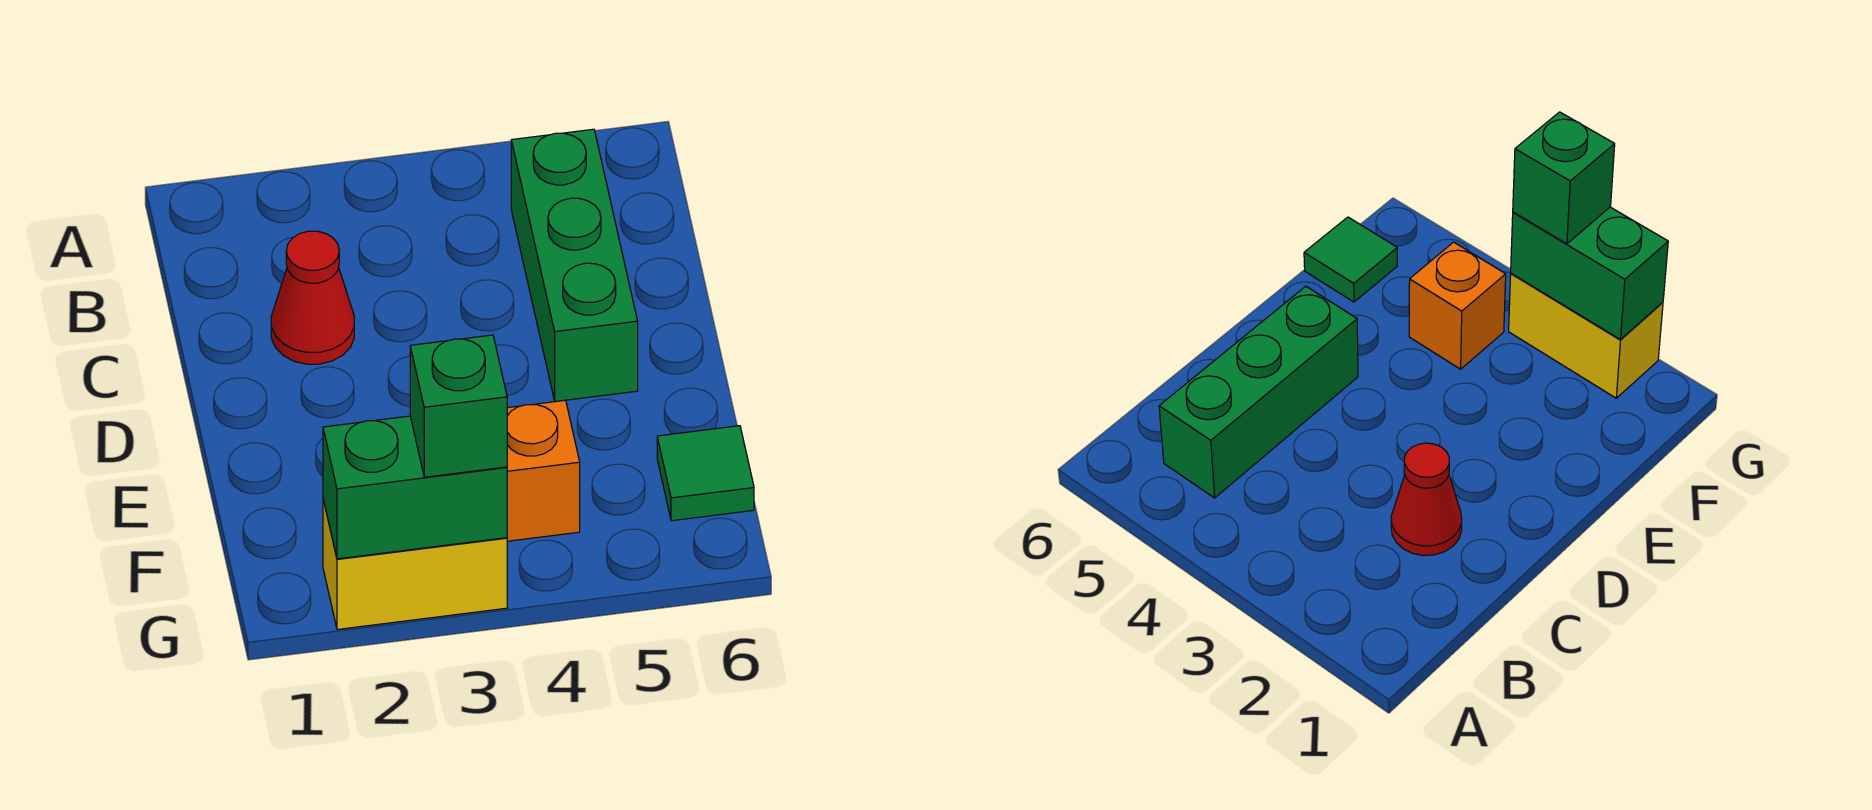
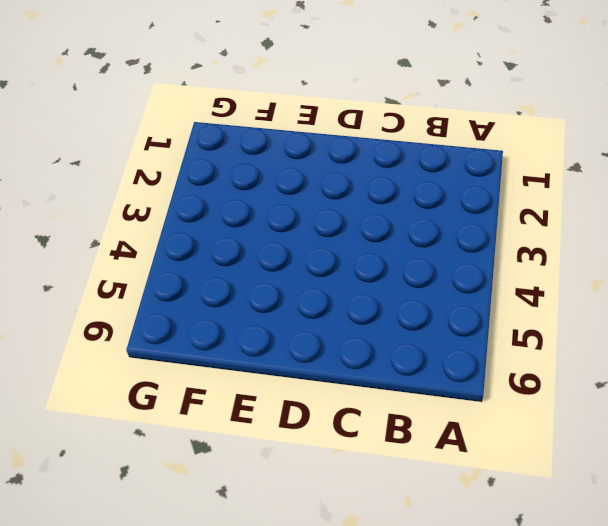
none -> green brick B5:D5 level 1
none -> red cone C2 level 1

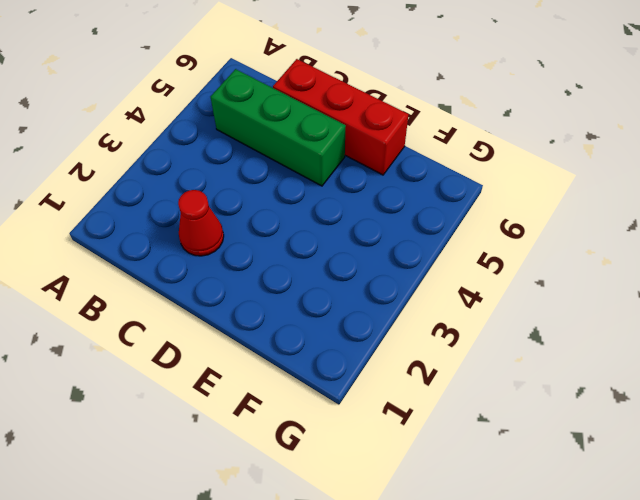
red brick C6:E6 level 1 -> none
none -> orange brick F4 level 1
none -> green tile F6 level 1

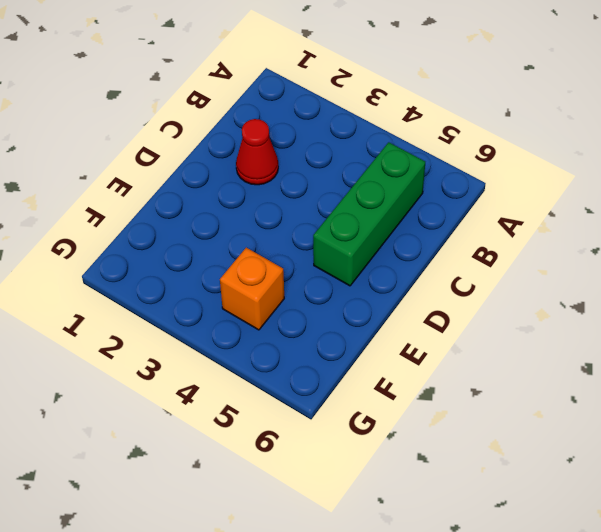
none -> green tile F6 level 1
none -> yellow brick G2:G3 level 1

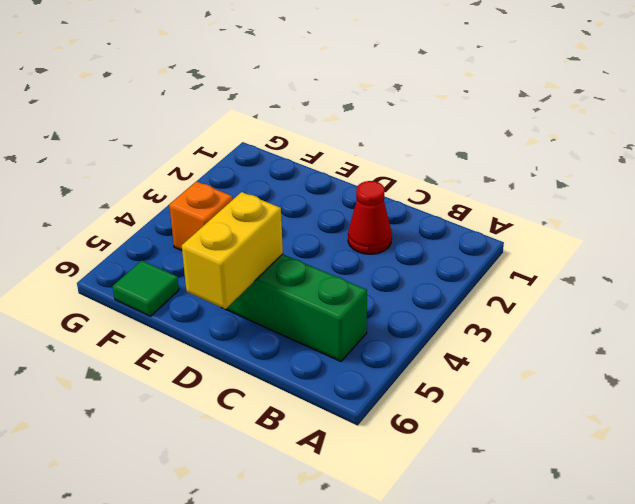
yellow brick D5:D6 level 2 -> yellow brick G2:G3 level 1
none -> green brick G2:G3 level 2
none -> green brick G3 level 3

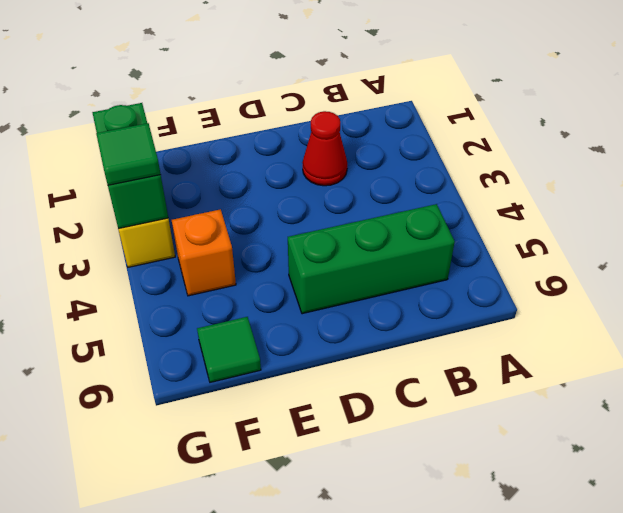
green tile G3 level 3 -> green brick G3 level 3

